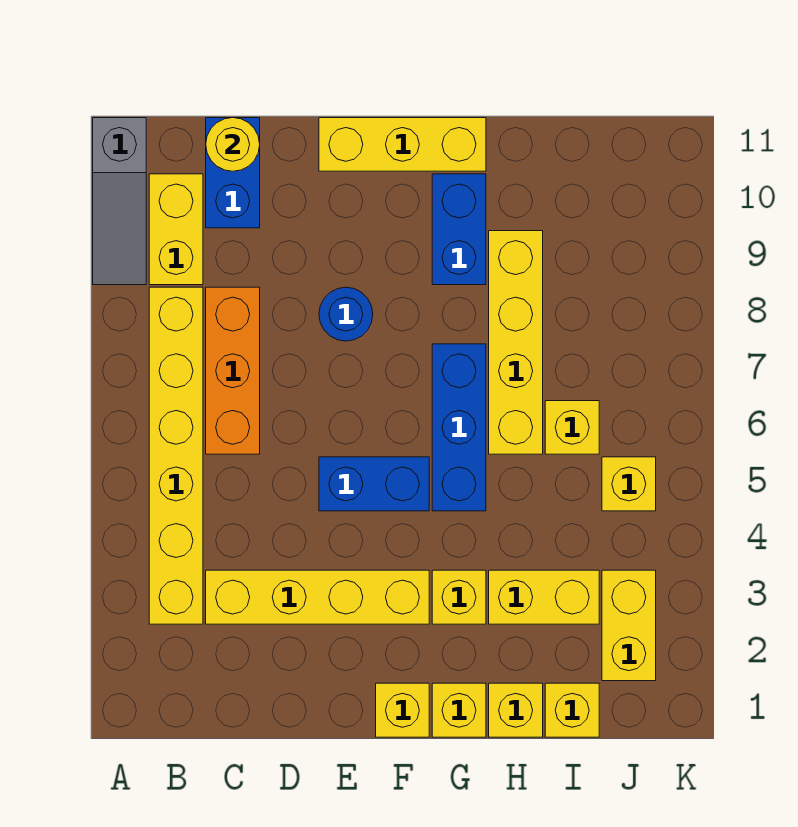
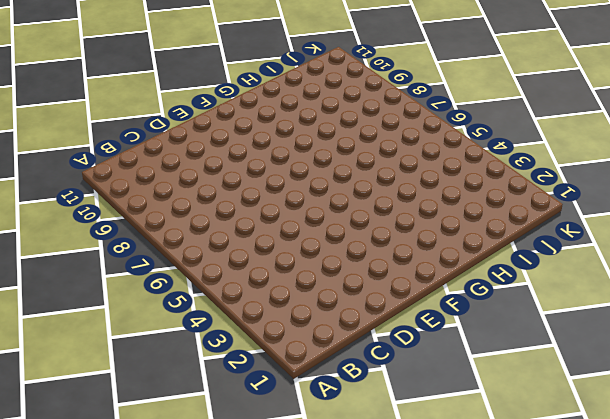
none -> grey slope A9:A11 level 1 top 11
none -> yellow brick B3:B8 level 1
none -> yellow brick B9:B10 level 1

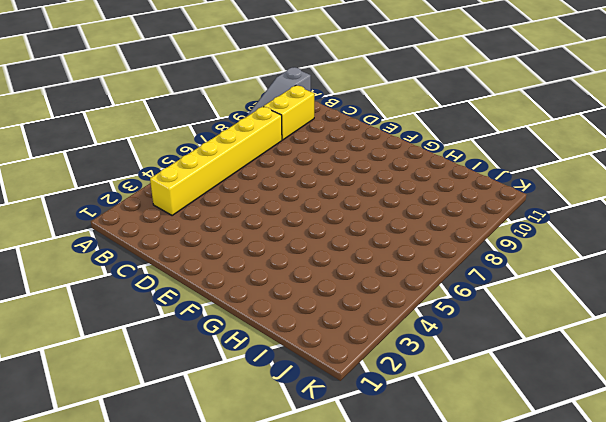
none -> yellow brick C3:F3 level 1
none -> orange brick C6:C8 level 1
none -> blue brick C10:C11 level 1

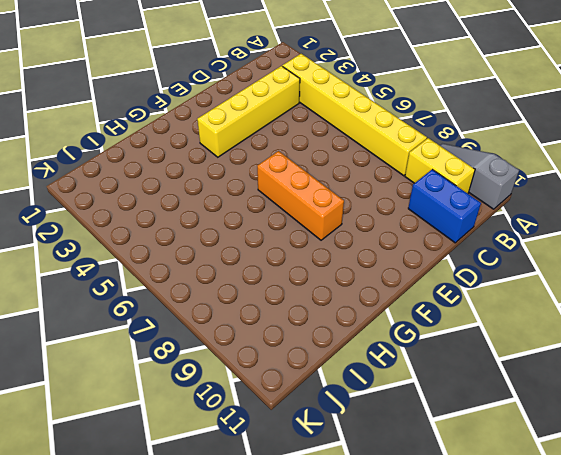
orange brick F6:F8 level 1 -> orange brick C6:C8 level 1
none -> blue brick E5:F5 level 1
none -> blue round brick E8 level 1
none -> yellow brick E11:G11 level 1

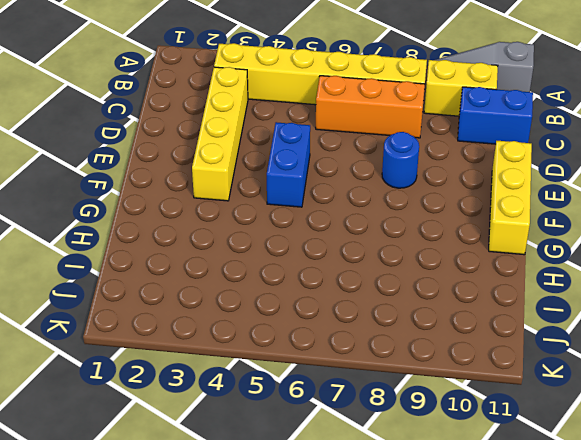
none -> yellow brick F1 level 1
none -> yellow brick G1 level 1
none -> yellow brick G3 level 1

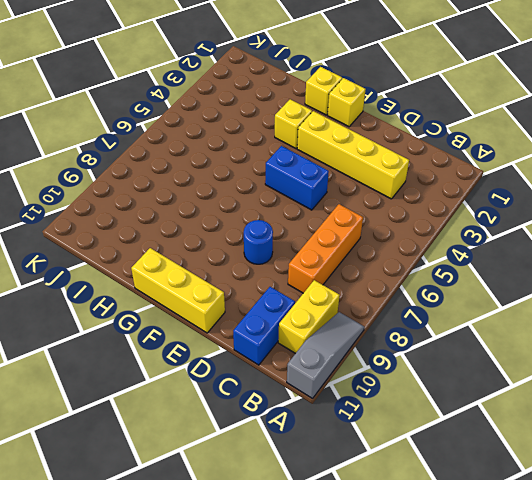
none -> yellow brick B3:B8 level 1
none -> blue brick G5:G7 level 1
none -> blue brick G9:G10 level 1

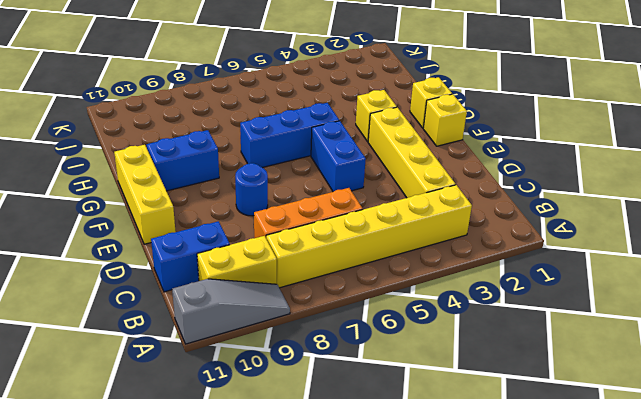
none -> yellow brick H1 level 1
none -> yellow brick H3:I3 level 1
none -> yellow brick H6:H9 level 1

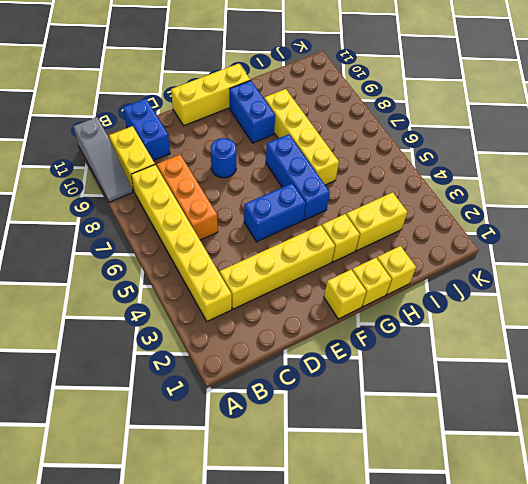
none -> yellow brick I1 level 1
none -> yellow brick I6 level 1
none -> yellow brick J2:J3 level 1

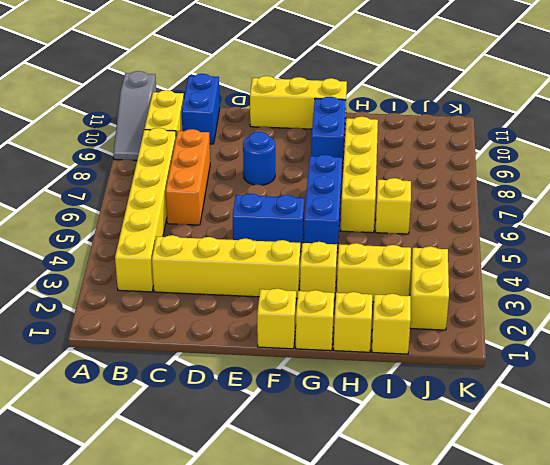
none -> yellow brick J5 level 1
none -> yellow round brick C11 level 2

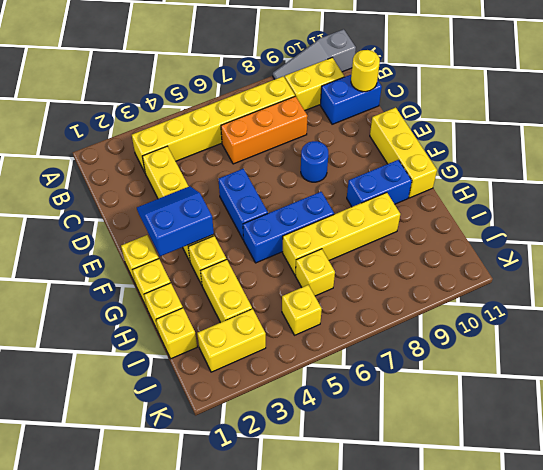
blue slope E2:F3 level 2 top F -> none

